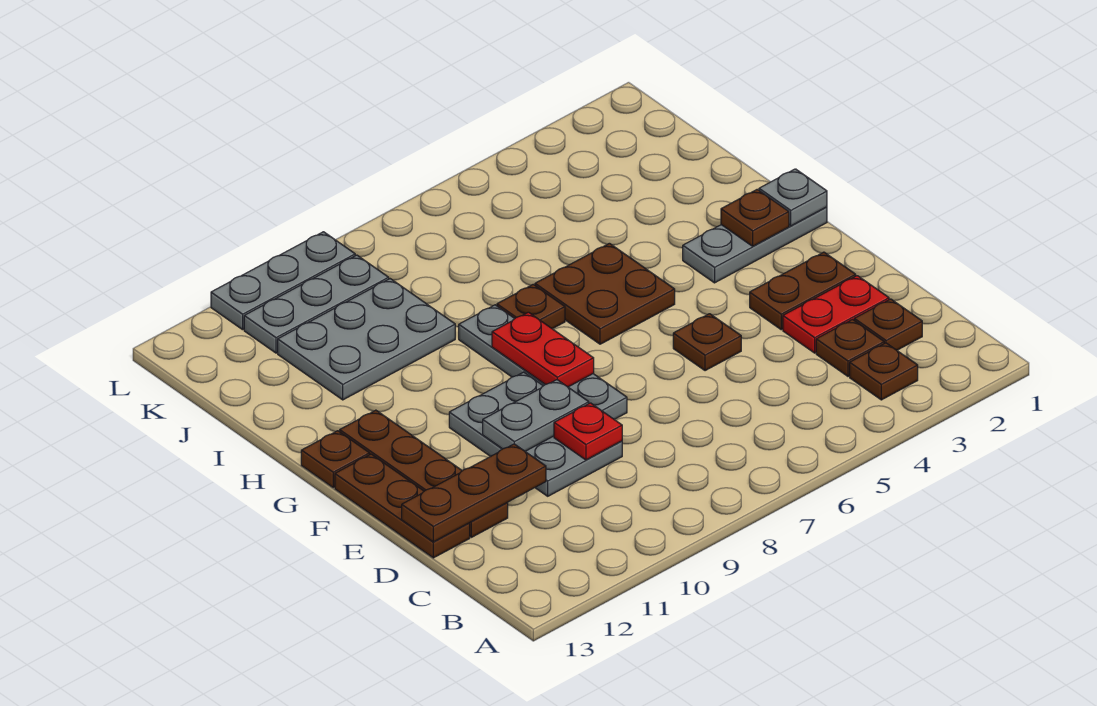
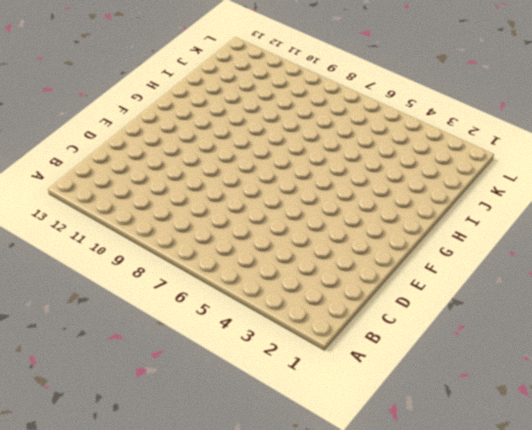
none -> brown plate B3 level 1
none -> brown plate C2 level 1
none -> brown plate C3 level 1

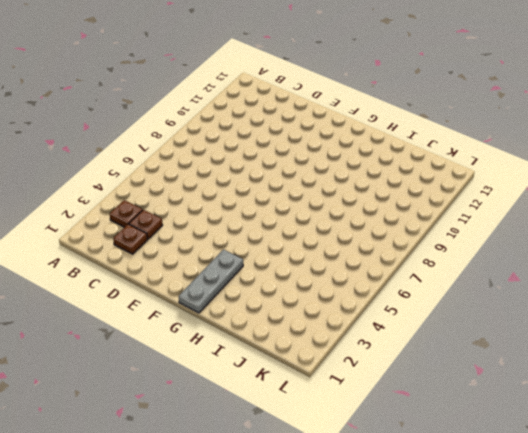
none -> red plate D2:D3 level 1
none -> grey plate D9:F10 level 1
none -> brown plate D12:G12 level 1

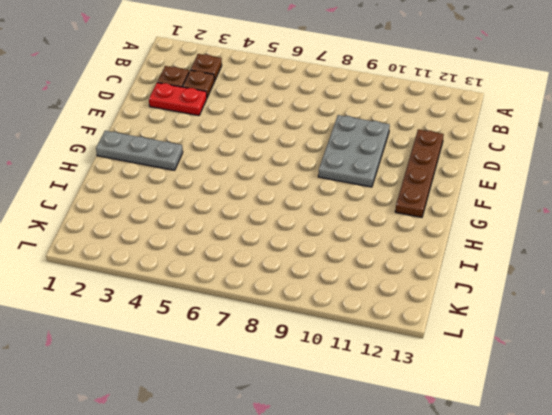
none -> brown plate D13:F13 level 1
none -> brown plate E2:E3 level 1
none -> brown plate E5 level 1

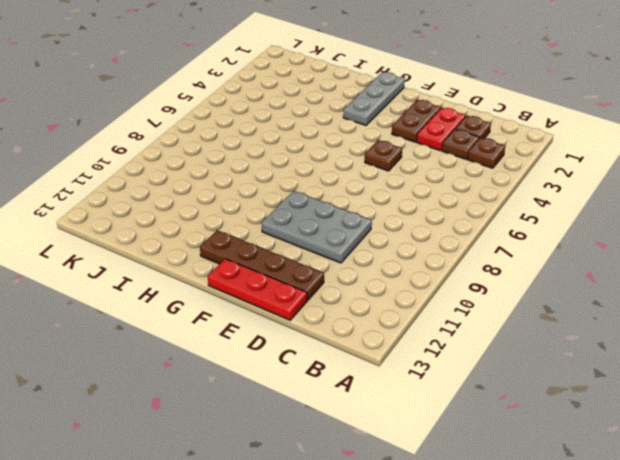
red plate D13:F13 level 1 -> brown plate D13:F13 level 1
none -> grey plate E8:H8 level 1
none -> brown plate G5:H6 level 1
none -> brown plate G13 level 1

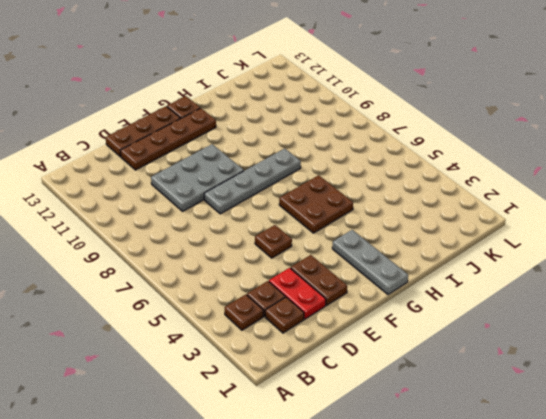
none -> brown plate H7 level 1
none -> grey plate I9:J11 level 1
none -> grey plate K9:K11 level 1

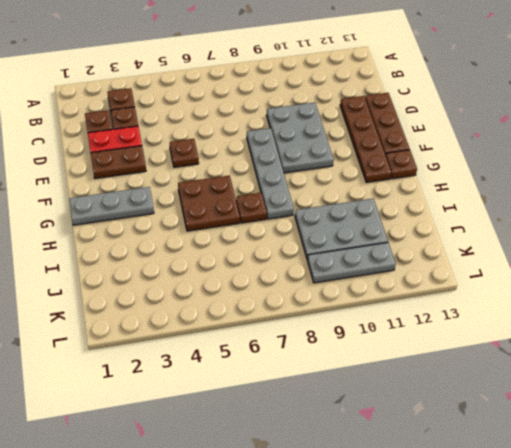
none -> grey plate L9:L11 level 1
none -> red plate D9 level 2
none -> brown plate D11:D13 level 2

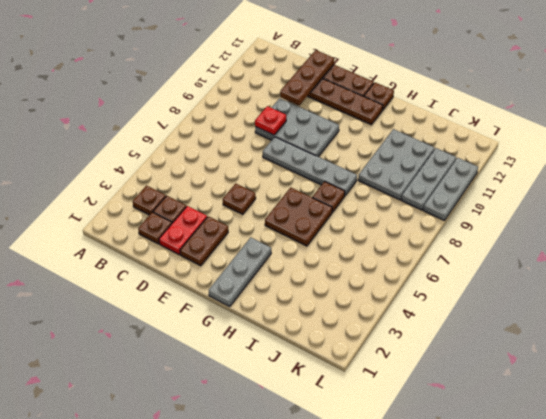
none -> grey plate E9:E10 level 2
none -> red plate F8:G8 level 2
none -> grey plate G1 level 2

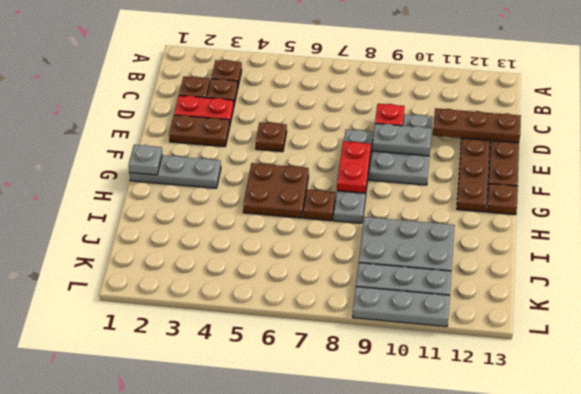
none -> brown plate G2 level 2

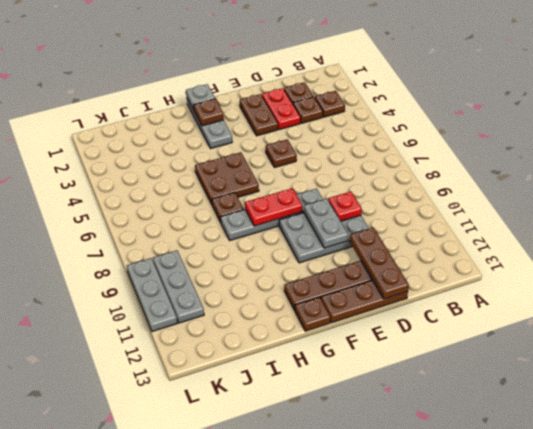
none -> grey plate I9:J11 level 1

